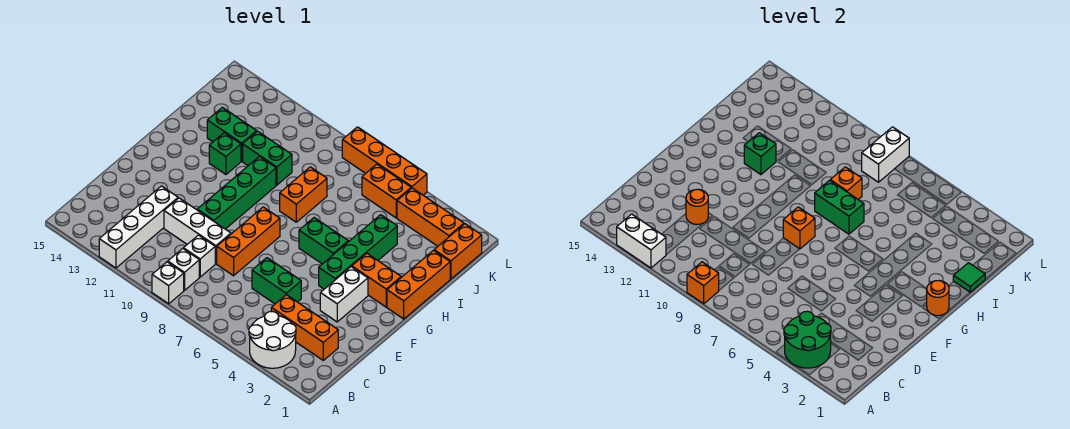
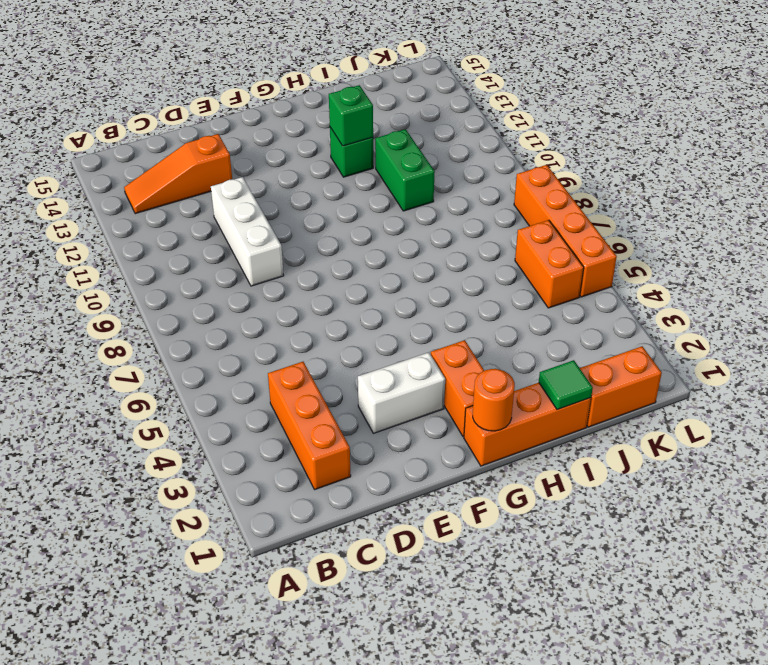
orange slope B13:D13 level 1 top D -> none
none -> white round brick A3:B4 level 1
none -> white brick A9 level 1
none -> white brick A12:D12 level 1
none -> white brick B9 level 1

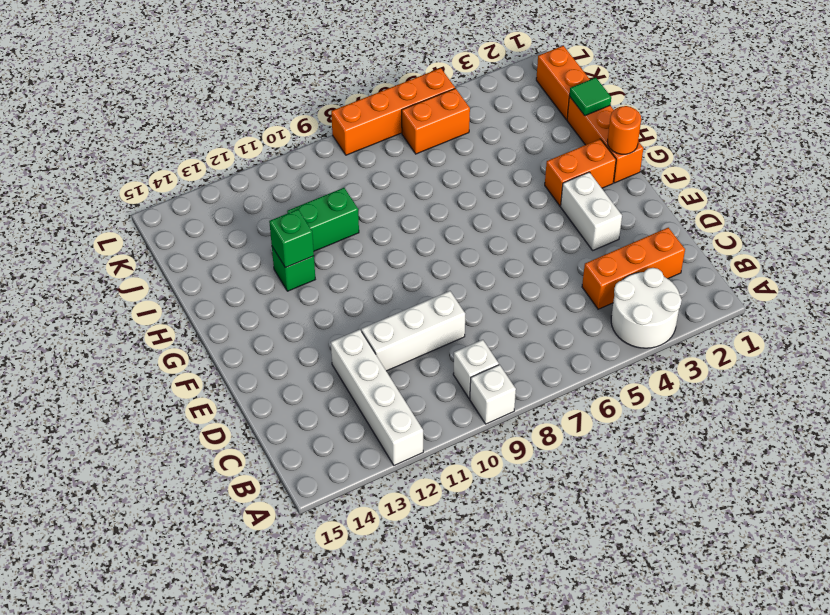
none -> white brick C9 level 1
none -> green brick D5:D6 level 1
none -> orange brick D8:F8 level 1
none -> green brick E10:H10 level 1

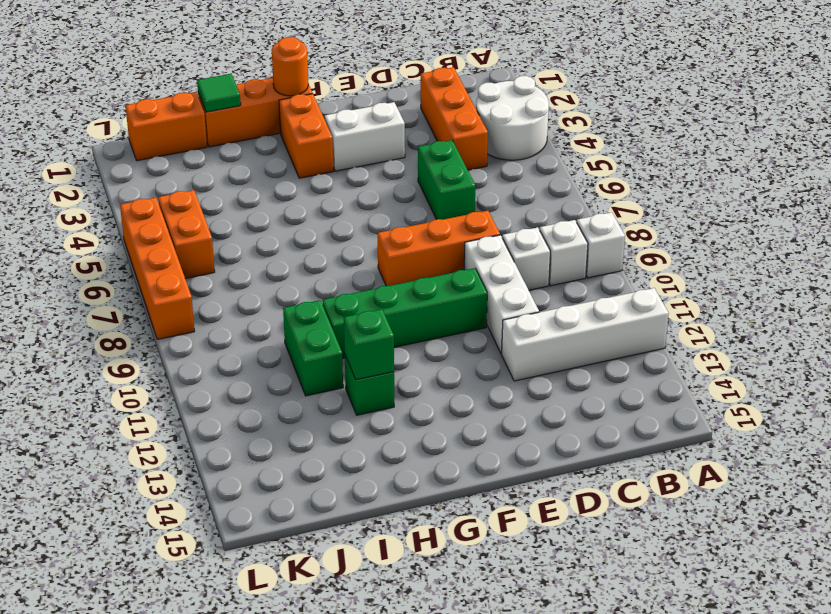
none -> green brick F4:I4 level 1
none -> green brick G5:G6 level 1
none -> orange brick H8:I8 level 1
none -> green brick I12:I13 level 1

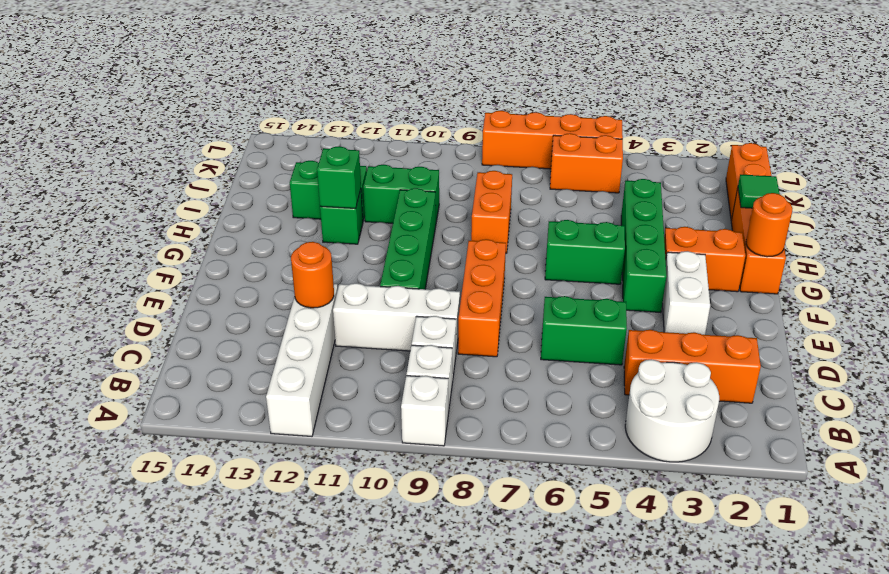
none -> orange brick K2:K4 level 1
none -> green round brick A3:B4 level 2
none -> orange brick A9 level 2
none -> white brick A12:A13 level 2

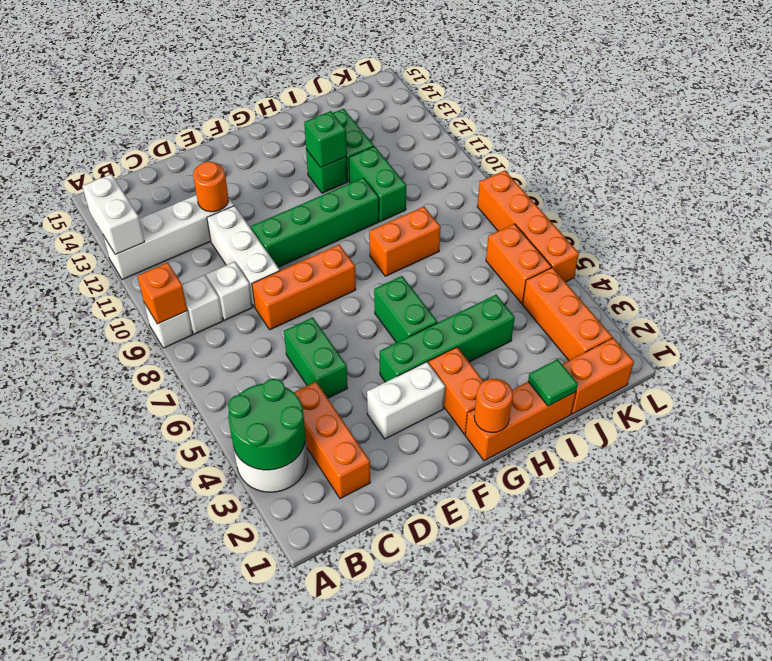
none -> orange brick F8 level 2
none -> green brick H7:H8 level 2
none -> orange brick I8 level 2
none -> white brick K8:L8 level 2

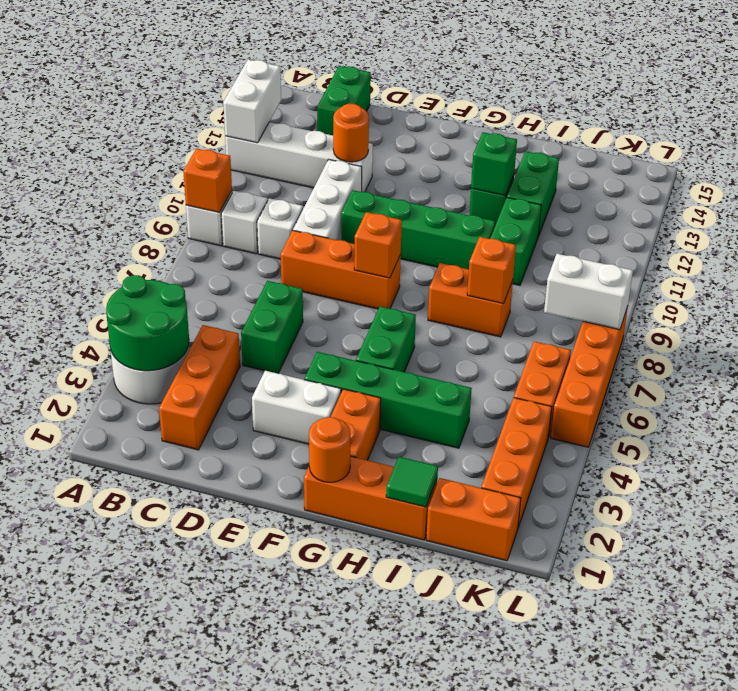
green brick C14:C15 level 1 -> green brick H7:H8 level 2

